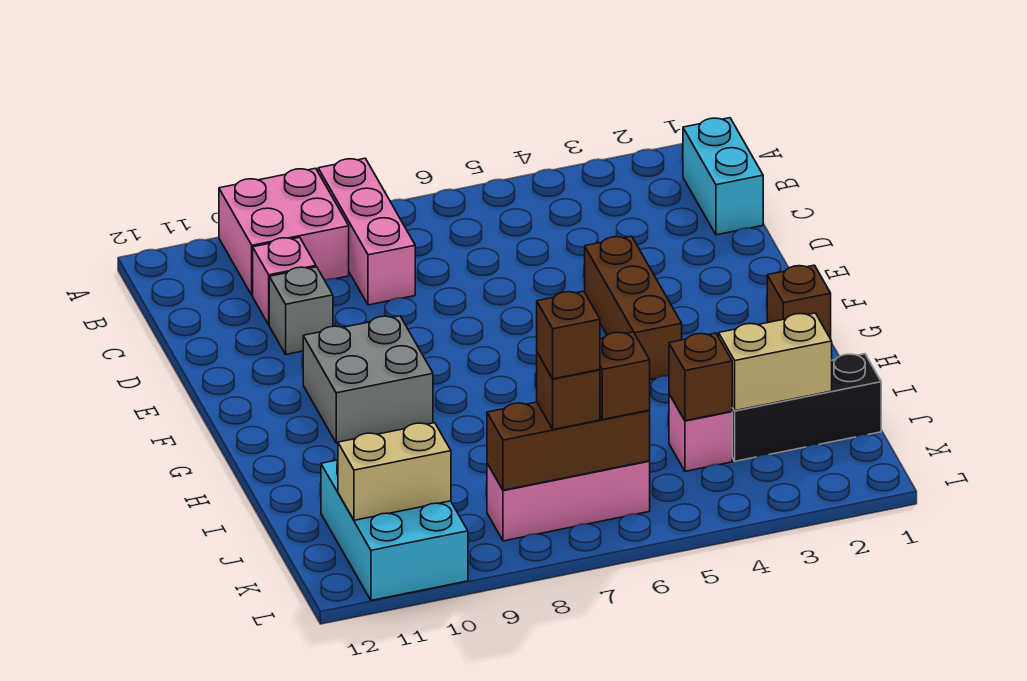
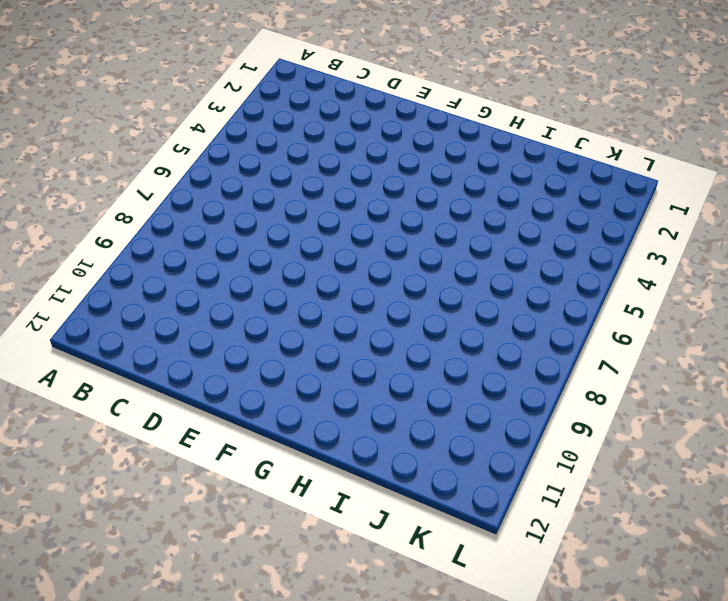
none -> pink brick A8:C8 level 1
none -> pink brick A9:B10 level 1
none -> cyan brick B1:C1 level 1

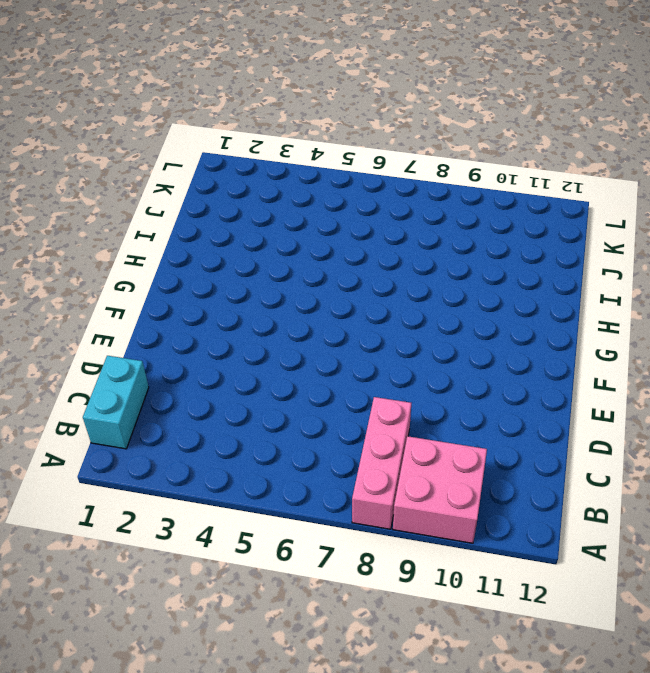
none -> pink brick C10 level 1
none -> grey brick D10 level 1
none -> brown brick E4:G4 level 1

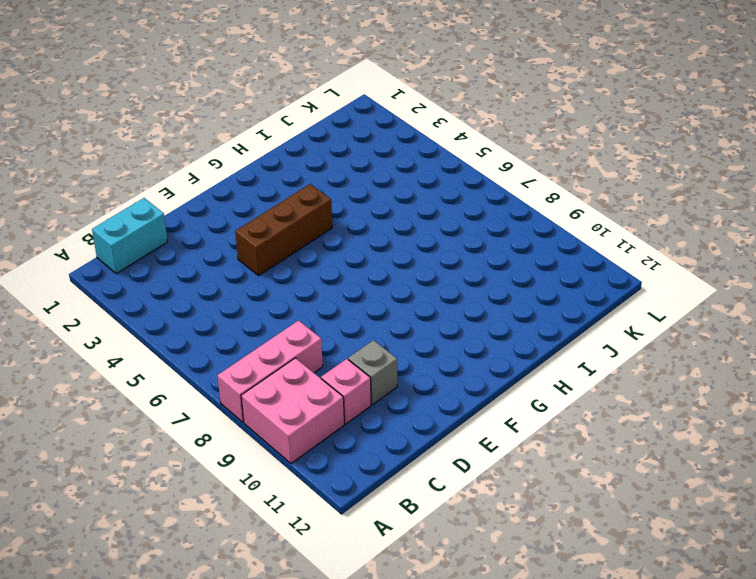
none -> grey brick F9:G10 level 1
none -> brown brick G1 level 1
none -> black brick J1:J3 level 1

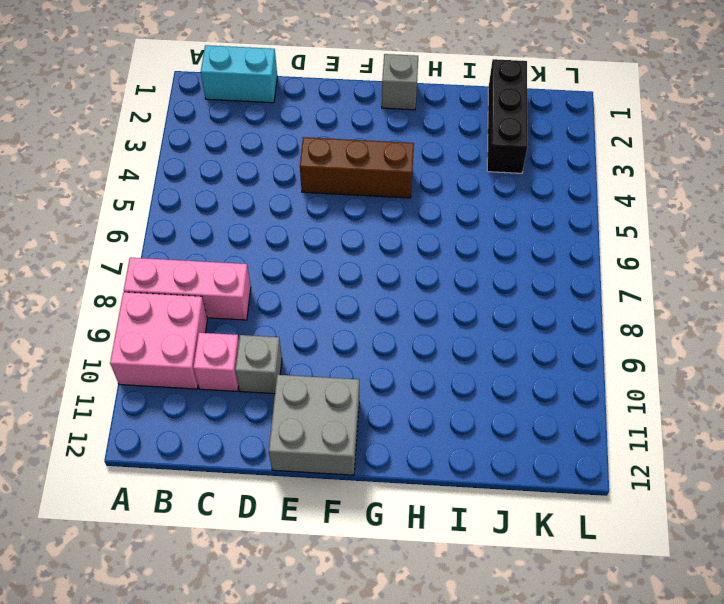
grey brick E11:F12 level 1 -> grey brick F9:G10 level 1
grey brick G1 level 1 -> brown brick G1 level 1
none -> pink brick J4 level 1
none -> cyan brick J10:L11 level 1
none -> pink brick K6:K8 level 1

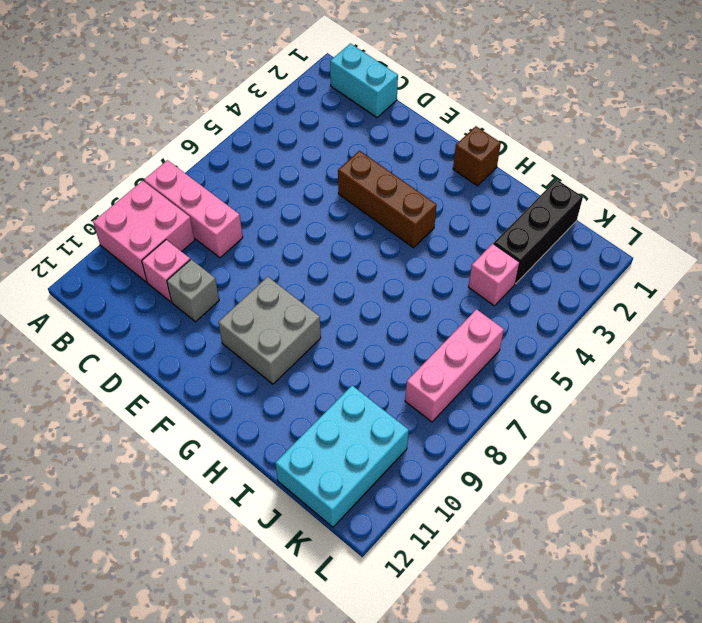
cyan brick J10:K12 level 1 -> cyan brick J10:L11 level 1
none -> tan brick J2:J3 level 2
none -> brown brick J4 level 2
none -> brown brick K6:K8 level 2

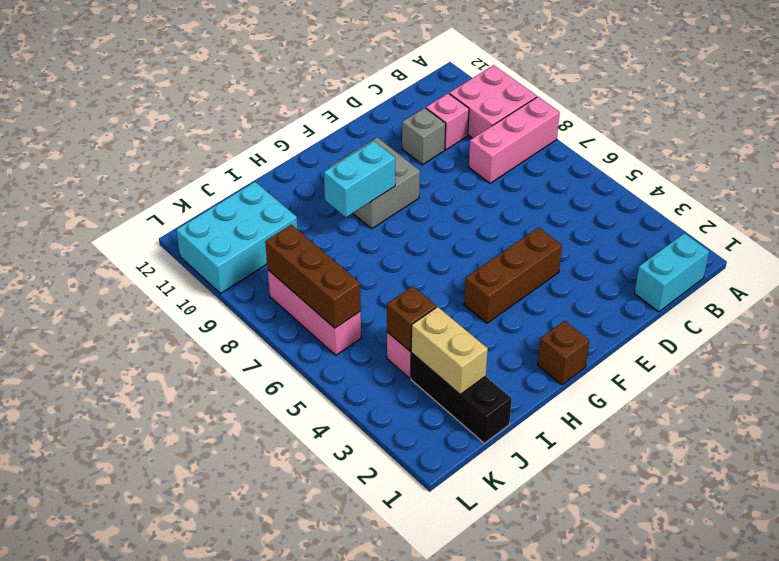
cyan brick G9:H9 level 2 -> none
none -> tan brick K10:K11 level 2
none -> brown brick K6 level 3
none -> brown brick K7 level 3

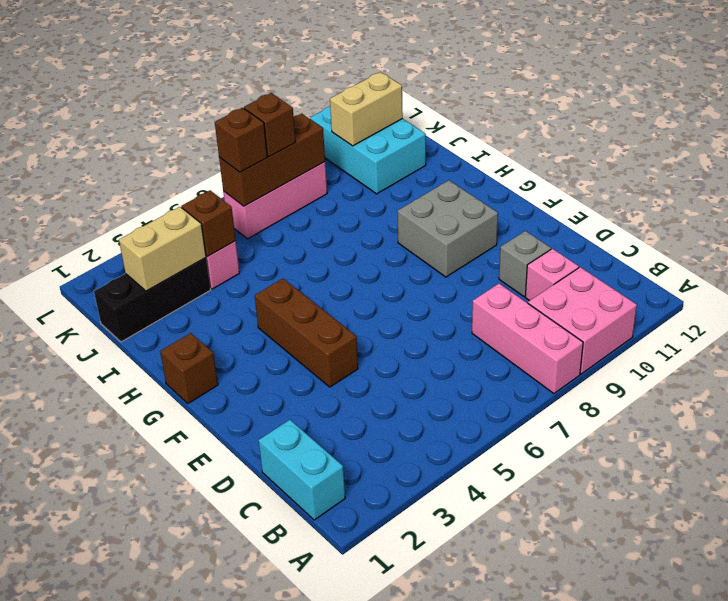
none -> brown brick K7 level 4

